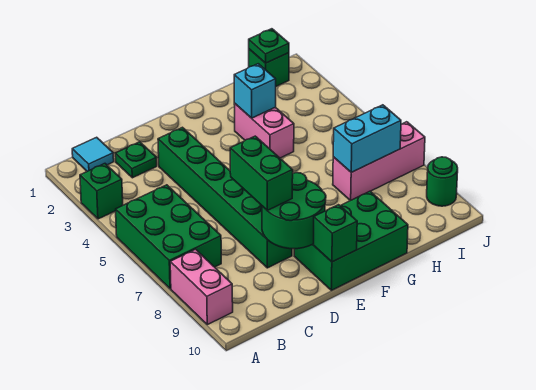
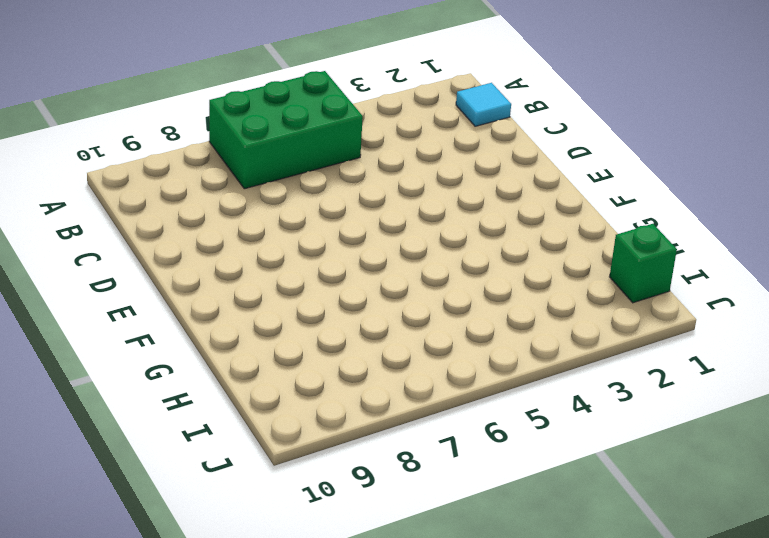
none -> green brick A3 level 1
none -> pink brick A8:A9 level 1
none -> green plate C2 level 1

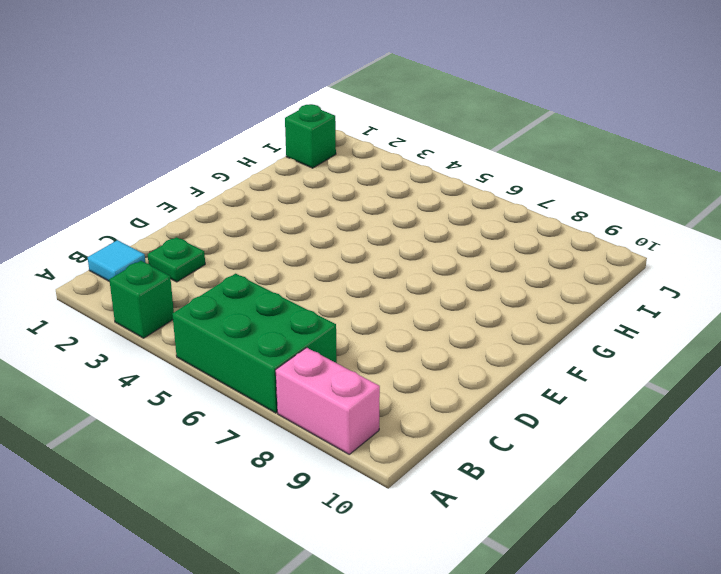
none -> green brick D3:D8 level 1
none -> green brick E9:G10 level 1
none -> pink brick G3:G4 level 1

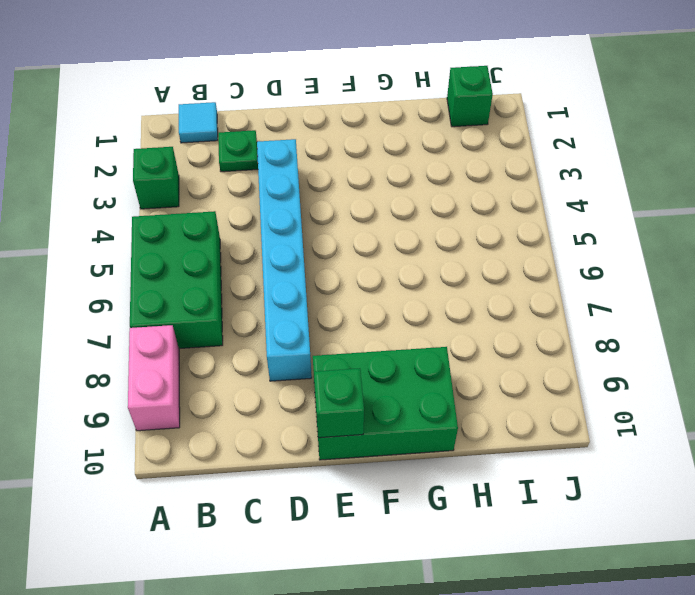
cyan brick D3:D8 level 1 -> green brick D3:D8 level 1
none -> pink brick G3:G4 level 1
none -> pink brick H7:J7 level 1
none -> green round brick J9 level 1

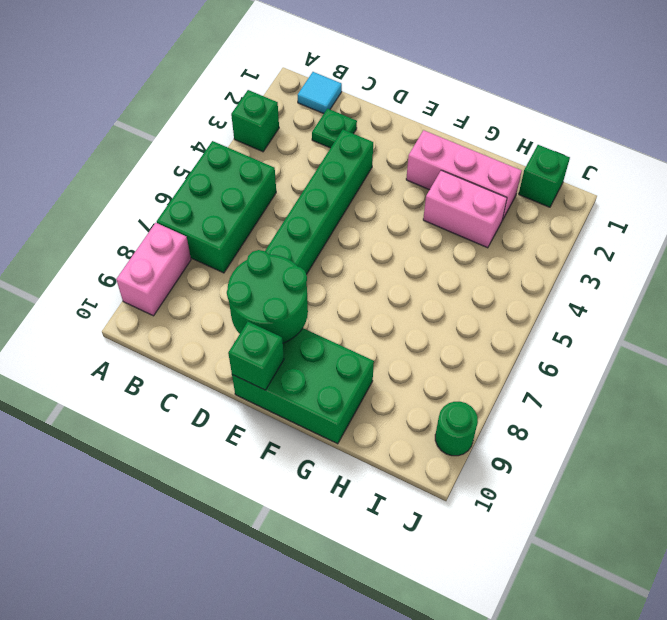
pink brick F2:H2 level 1 -> pink brick H7:J7 level 1
pink brick G3:H3 level 1 -> pink brick G3:G4 level 1
none -> cyan brick G3 level 2
none -> cyan brick H7:I7 level 2
none -> green plate I1 level 2

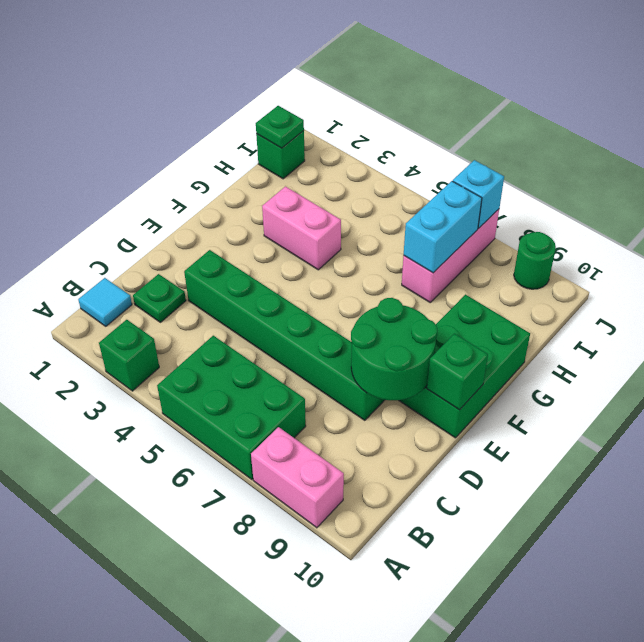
cyan brick J7 level 2 -> cyan brick G3 level 2
none -> green brick D7:D8 level 3

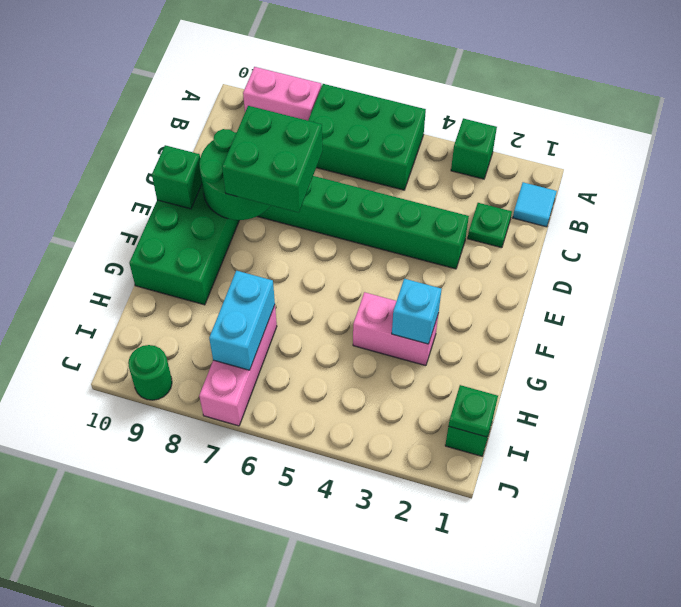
green brick D7:E8 level 3 -> green brick D7:D8 level 3

